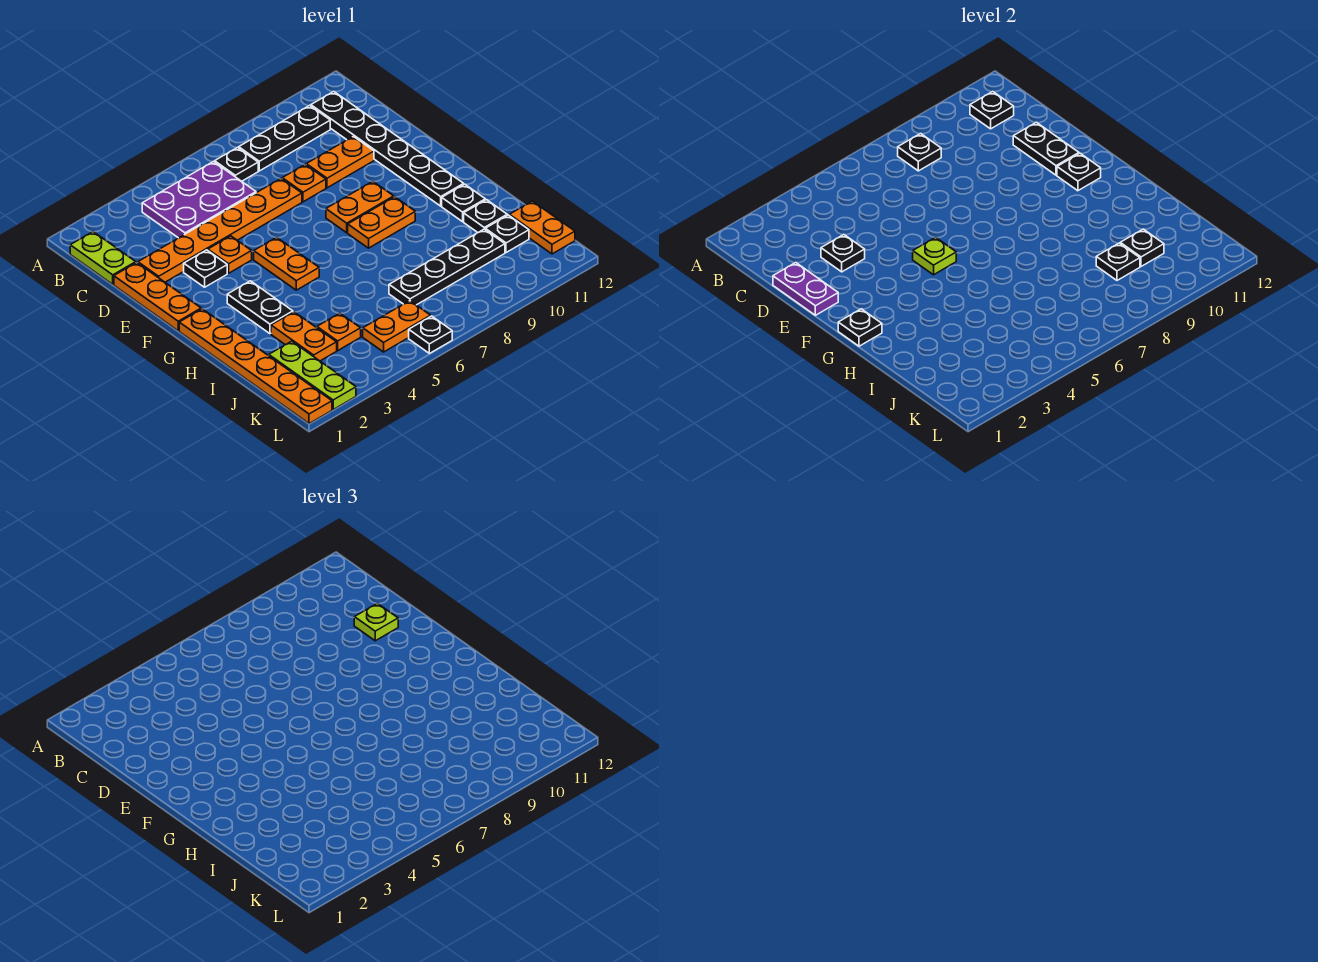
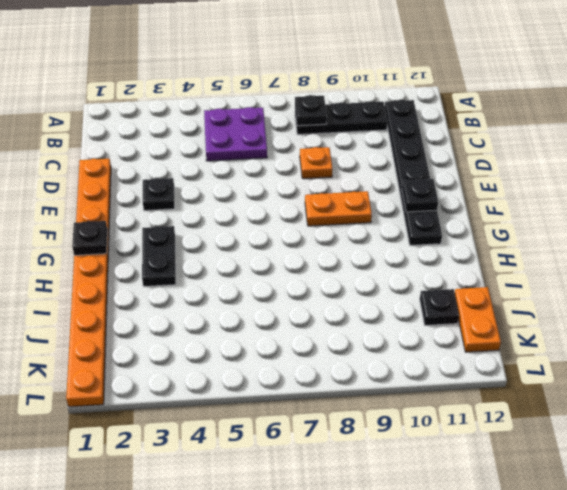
purple plate B5:C6 level 1 -> purple plate B4:C6 level 1
none -> lime plate B1:C1 level 1
none -> black plate B7 level 1
none -> orange plate D2:D7 level 1
none -> orange plate D9:D10 level 1

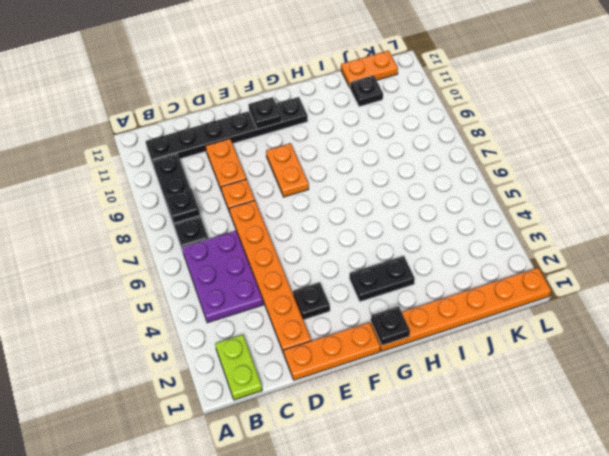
lime plate B1:B2 level 1 -> lime plate B1:C1 level 1
none -> orange plate E4 level 1
none -> orange plate F5:G5 level 1
none -> orange plate G8:G9 level 1
none -> black plate H11 level 1

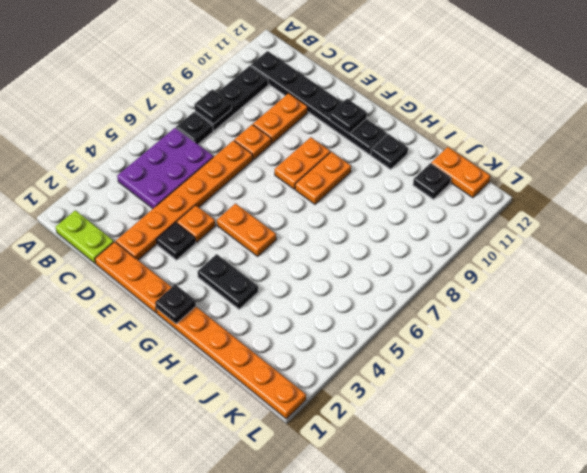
none -> orange plate I3:J3 level 1
none -> black plate I11 level 1
none -> lime plate J2:L2 level 1
none -> orange plate J4 level 1

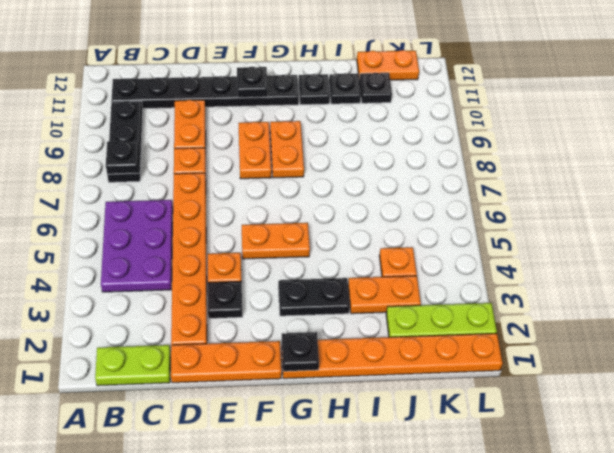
none -> black plate B7 level 1
none -> black plate J7:J10 level 1
none -> orange plate K5:K6 level 1
none -> black plate L6 level 1

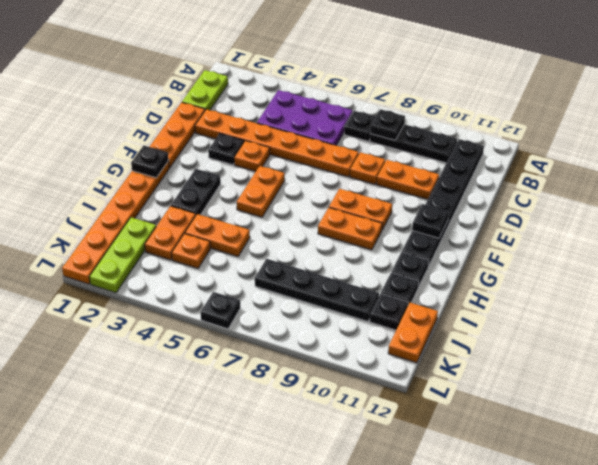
orange plate I4:I5 level 1 -> orange plate K5:K6 level 1
none -> black plate B11 level 2
none -> purple plate D1:E1 level 2
none -> black plate D3 level 2
none -> black plate D11:E11 level 2

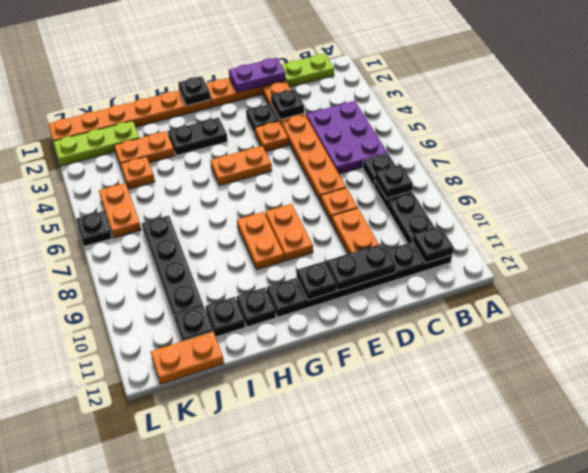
none -> lime plate F5 level 2
none -> black plate J9 level 2
none -> black plate J10 level 2
none -> lime plate D11 level 3

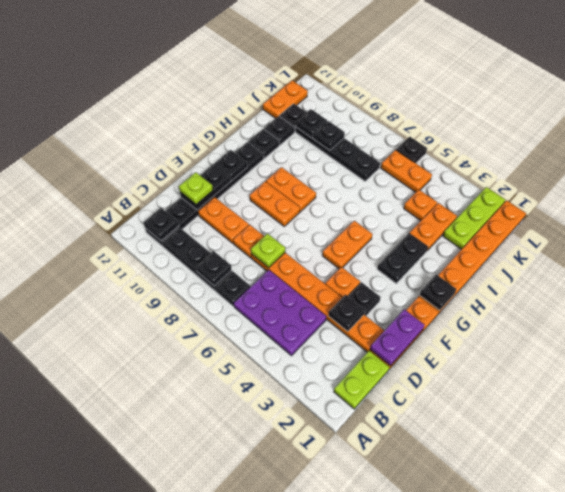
lime plate D7 level 2 -> lime plate F5 level 2

